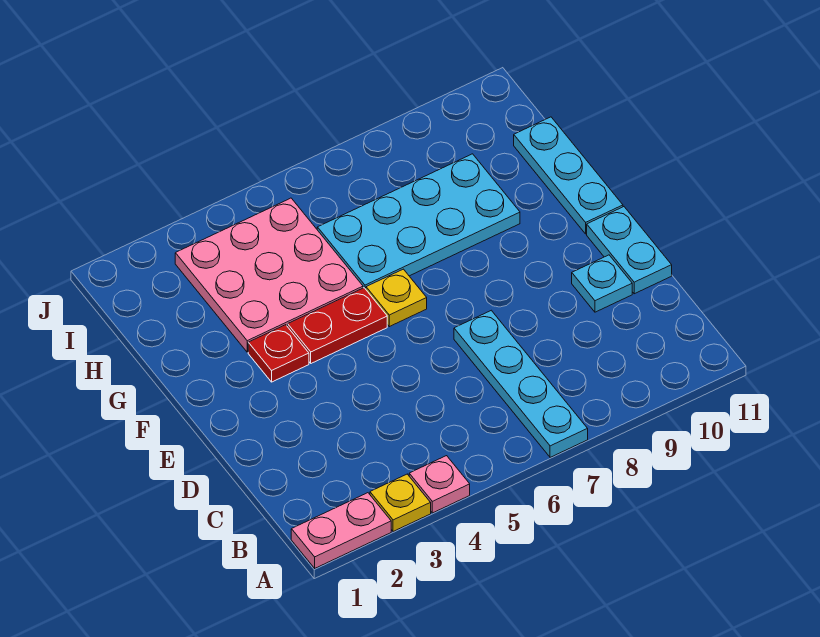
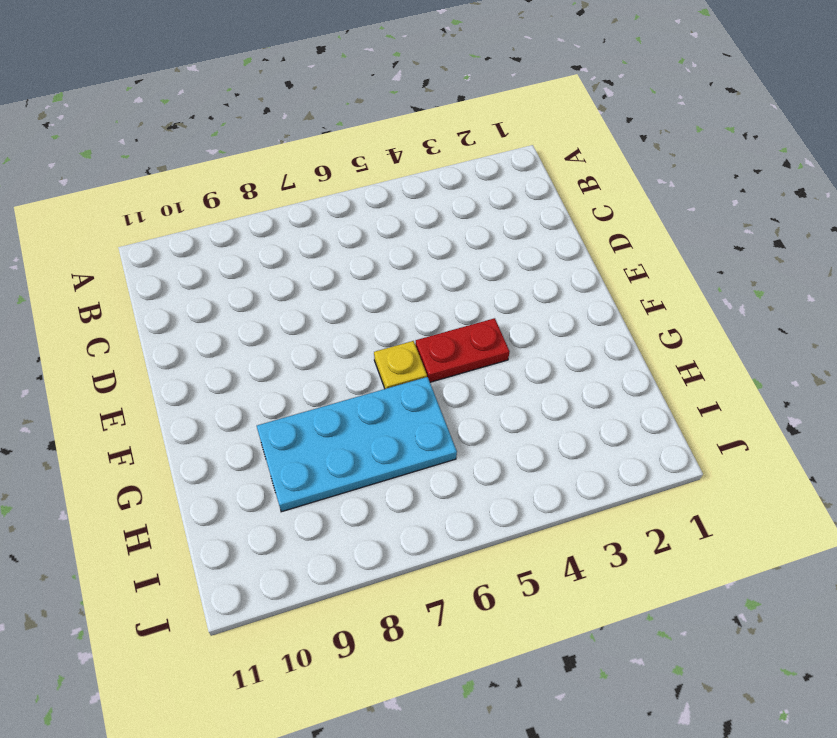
none -> pink plate A1:A2 level 1
none -> yellow plate A3 level 1
none -> pink plate A4 level 1

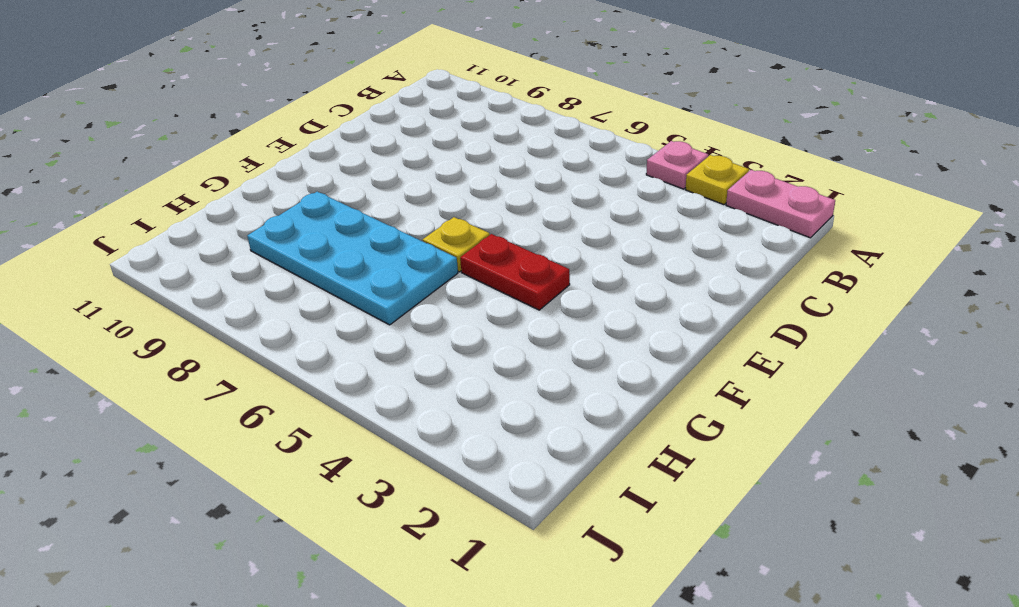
none -> cyan plate A7:D7 level 1
none -> cyan plate D10 level 1
none -> cyan plate D11:E11 level 1

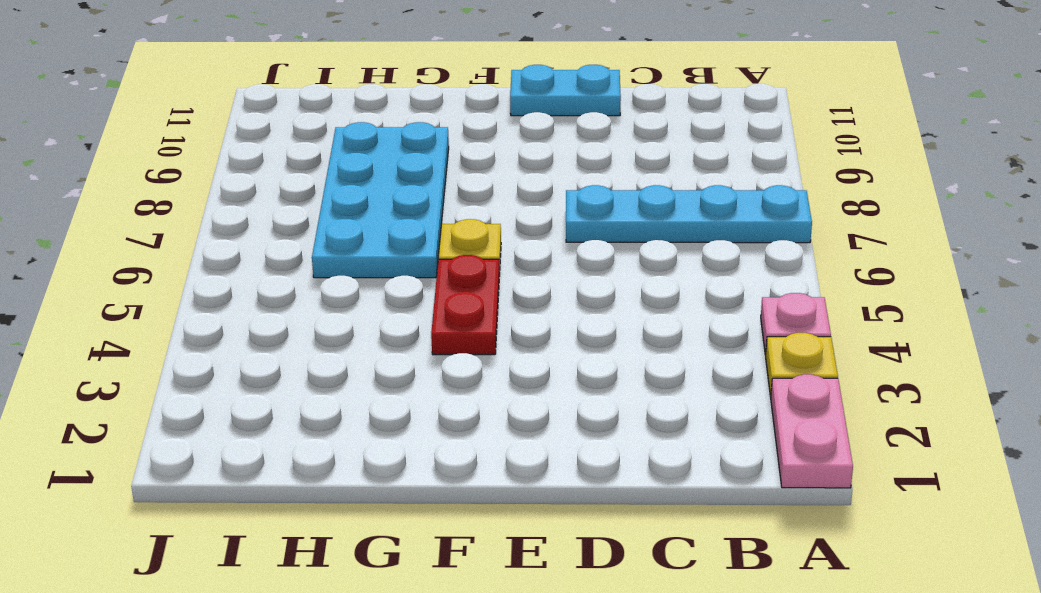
none -> cyan plate D10 level 1
none -> red plate F3 level 1
none -> cyan plate F11:H11 level 1

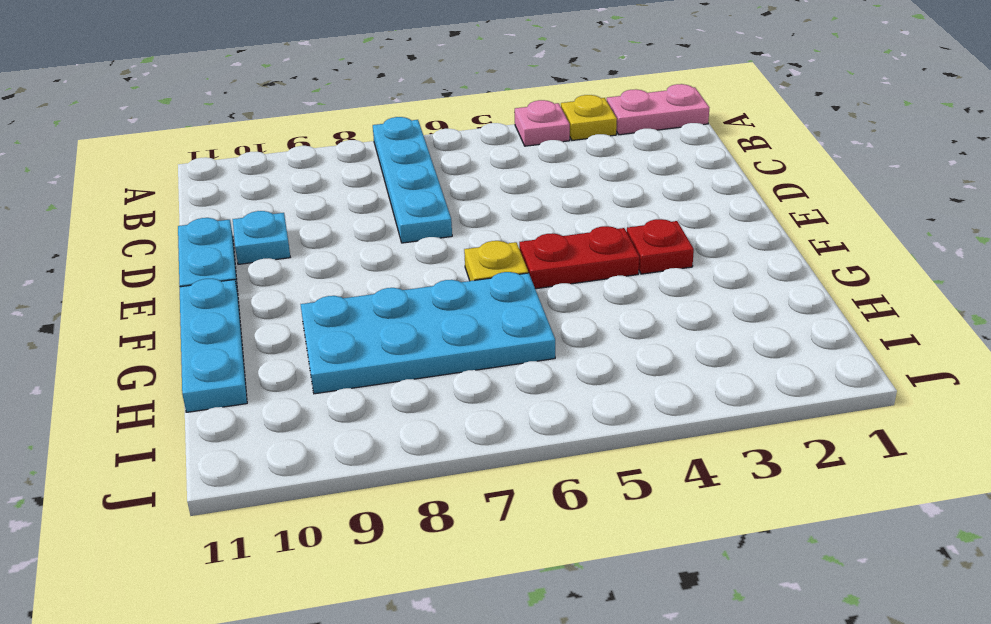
none -> pink plate G3:I5 level 1

